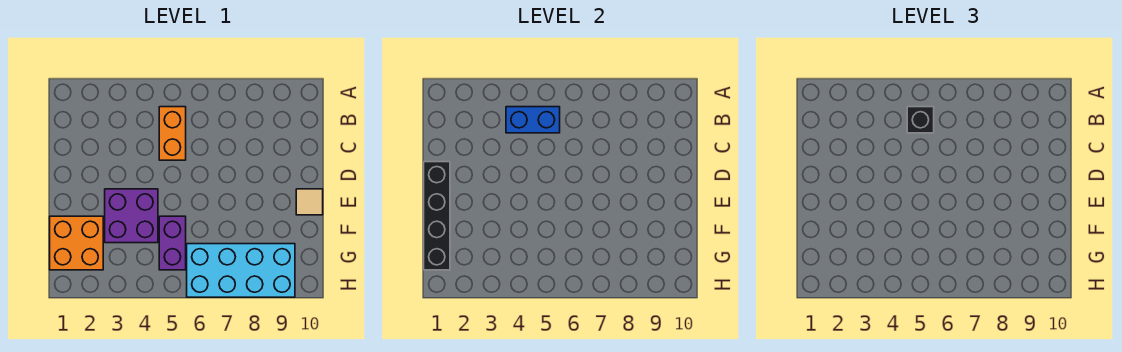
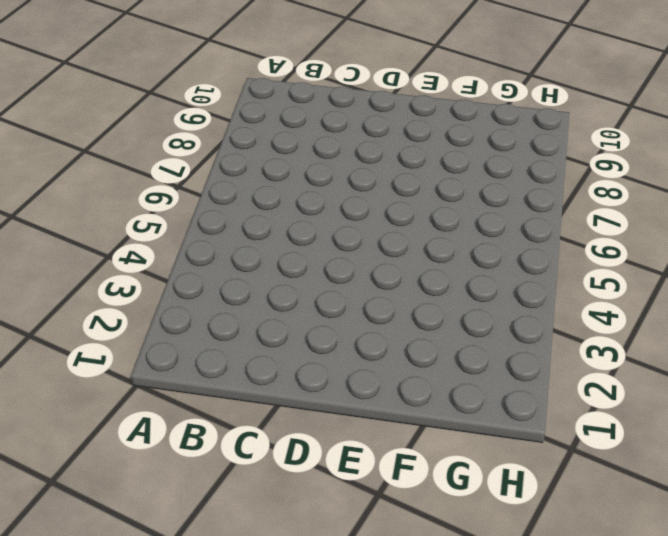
none -> orange brick B5:C5 level 1
none -> purple brick E3:F4 level 1

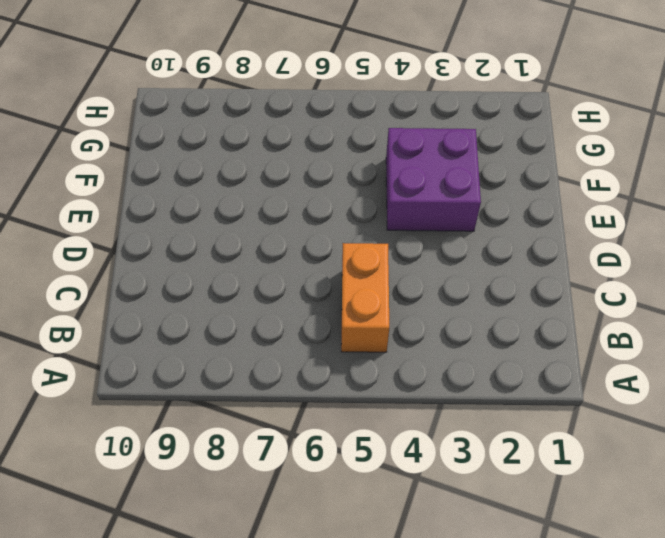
none -> tan tile E10 level 1
none -> orange brick F1:G2 level 1

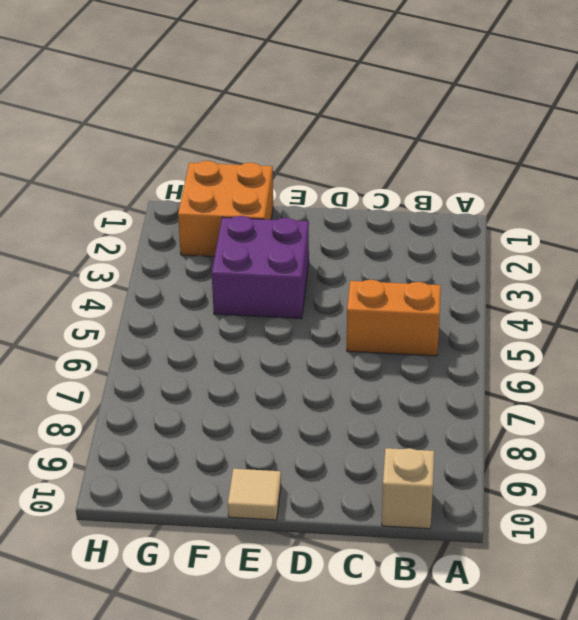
tan brick B10 level 1 -> none
none -> purple brick F5:G5 level 1
none -> cyan brick G6:H9 level 1

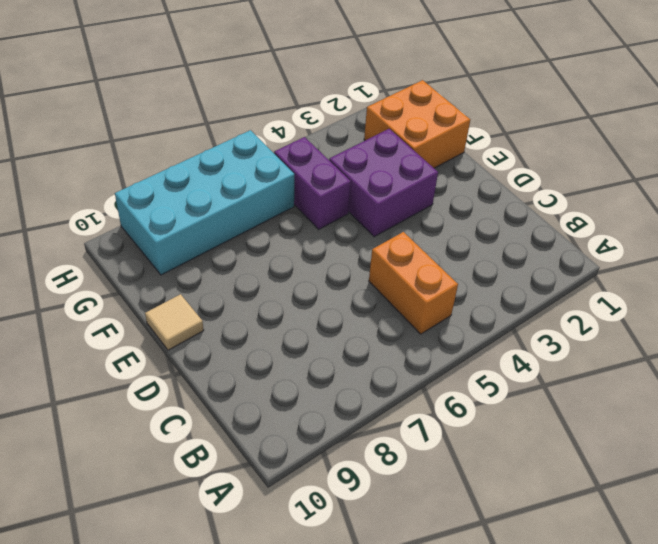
none -> blue brick B4:B5 level 2
none -> black brick D1:G1 level 2

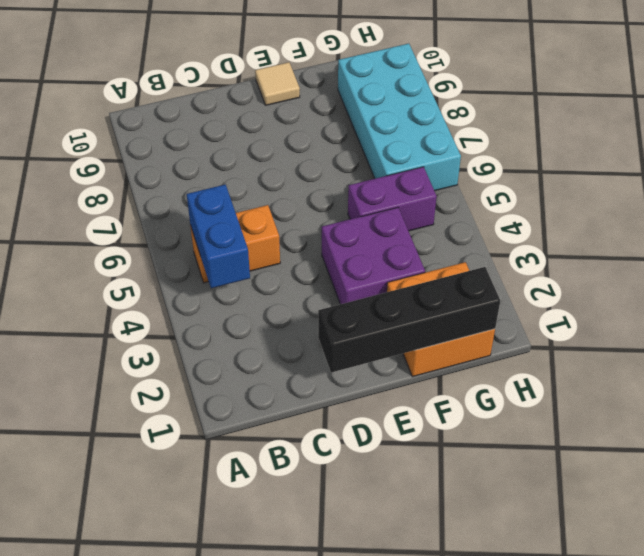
none -> black brick B5 level 3

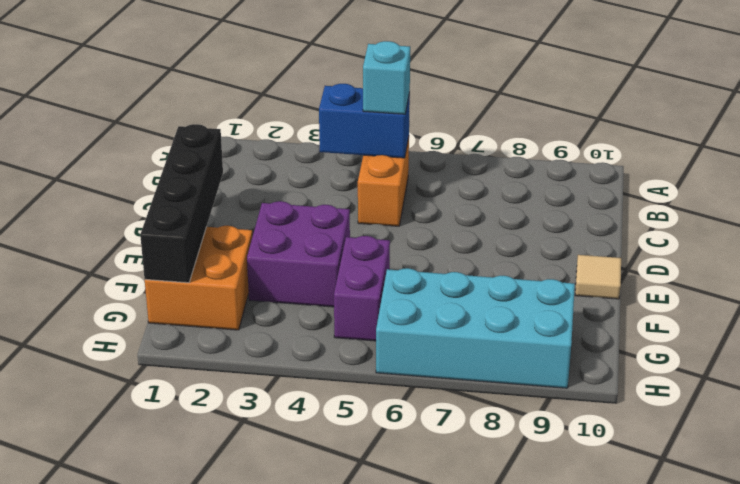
cyan brick B5 level 3 -> black brick B5 level 3

